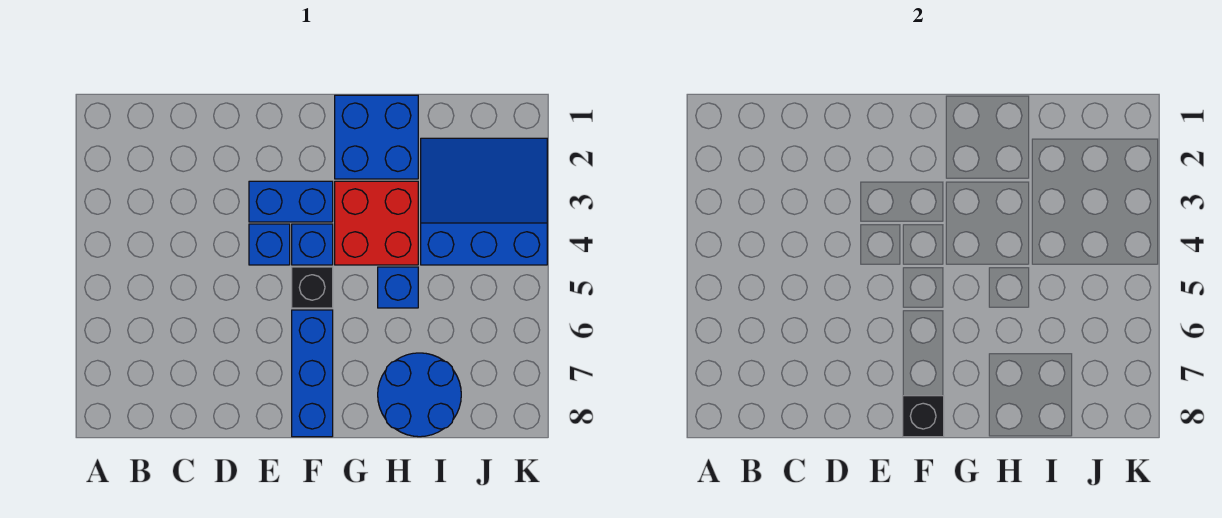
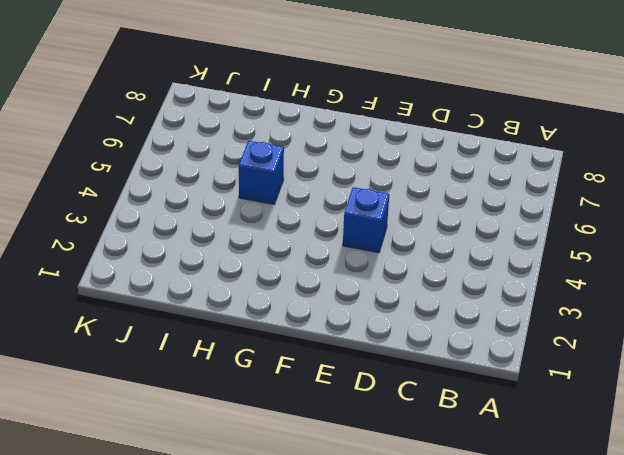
none -> blue brick E3:F3 level 1
none -> blue brick F4 level 1

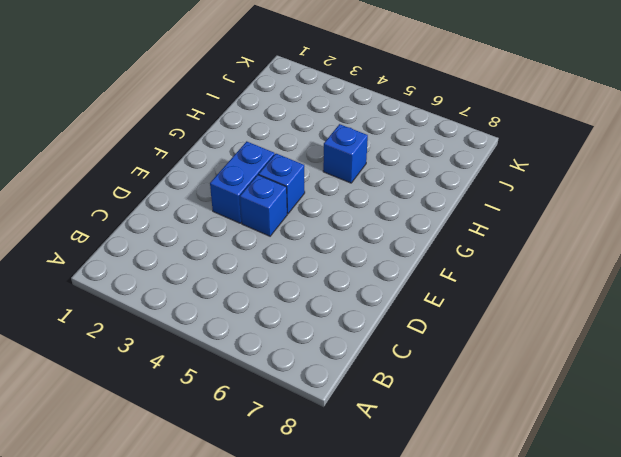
none -> black brick F5 level 1
none -> blue brick F6:F8 level 1

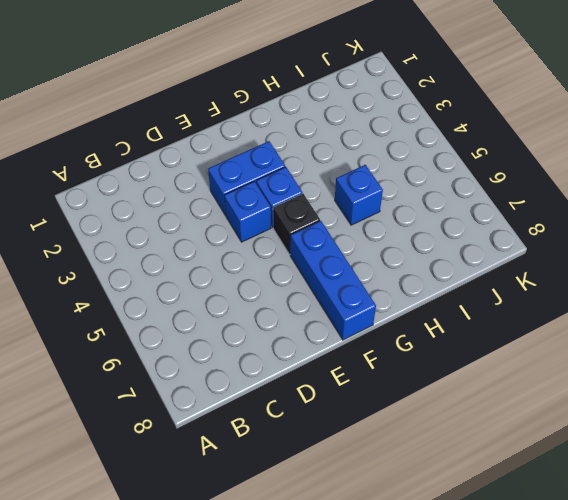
none -> blue brick G1:H2 level 1
none -> red brick G3:H4 level 1

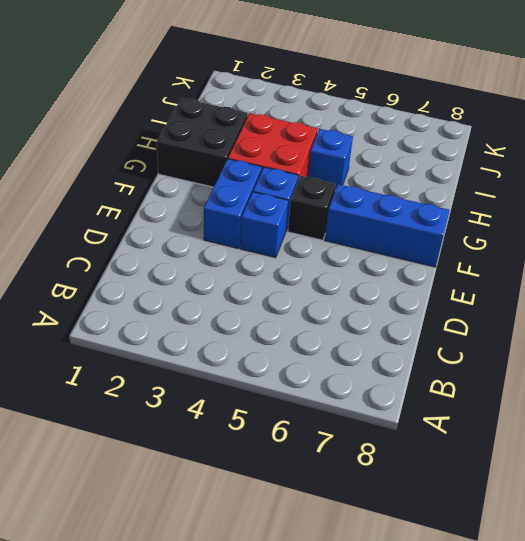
black brick G1:H2 level 1 -> blue brick G1:H2 level 1
none -> blue round brick H7:I8 level 1
none -> blue slope I2:K4 level 1 top 4

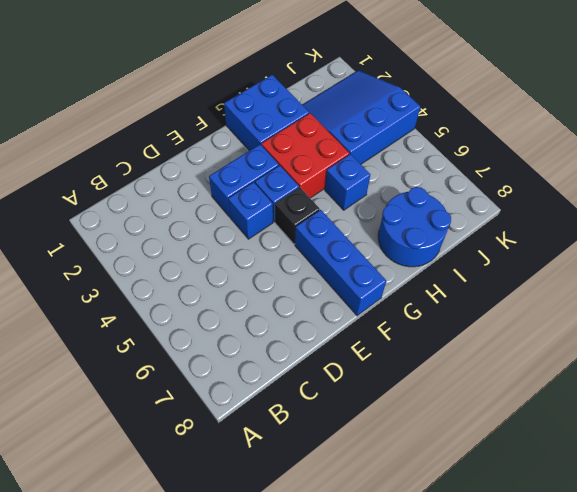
none -> black brick F8 level 2

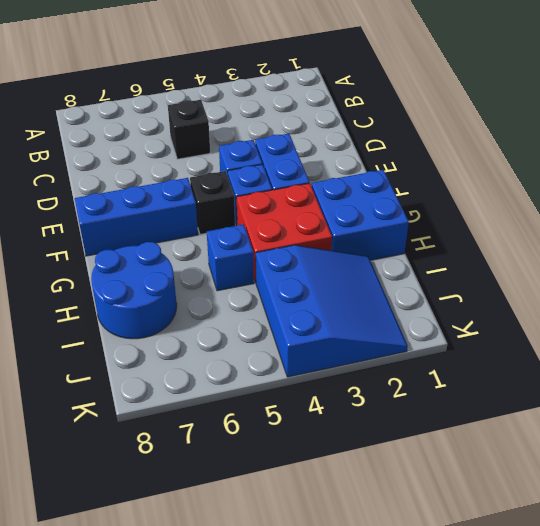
black brick C5 level 1 -> black brick F8 level 2

